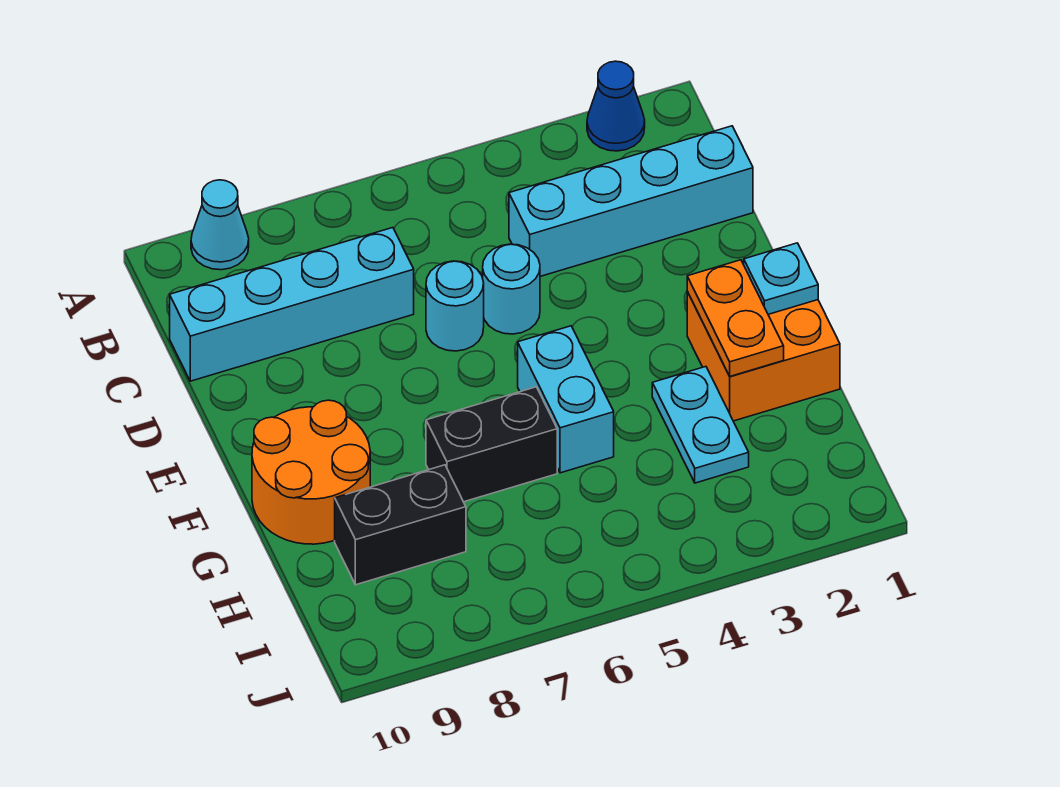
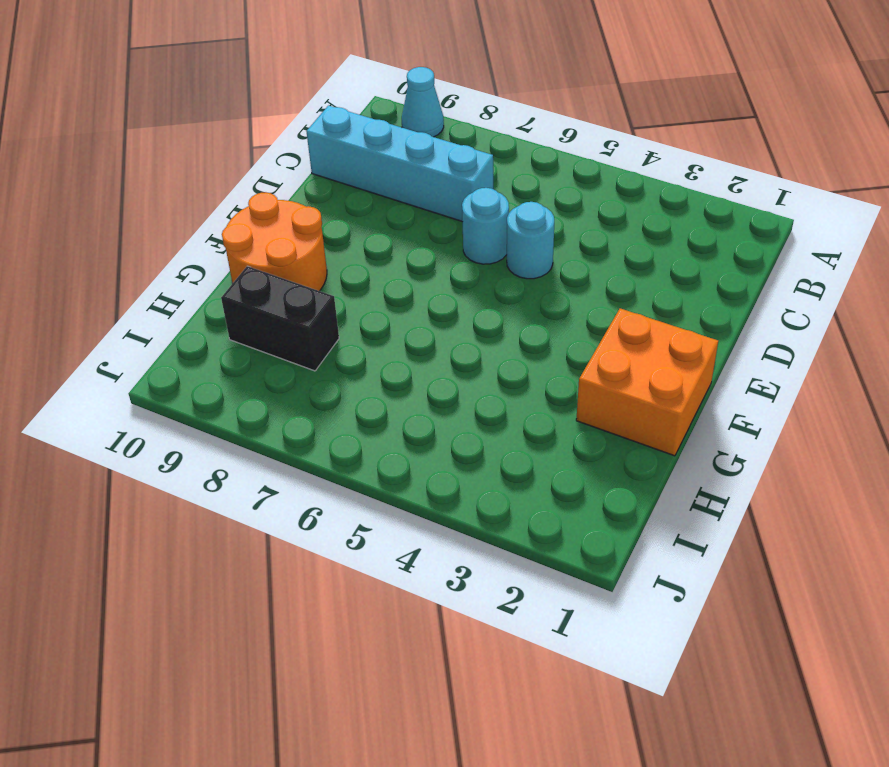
none -> blue cone A2 level 1
none -> cyan brick C1:C4 level 1
none -> cyan brick F5:G5 level 1

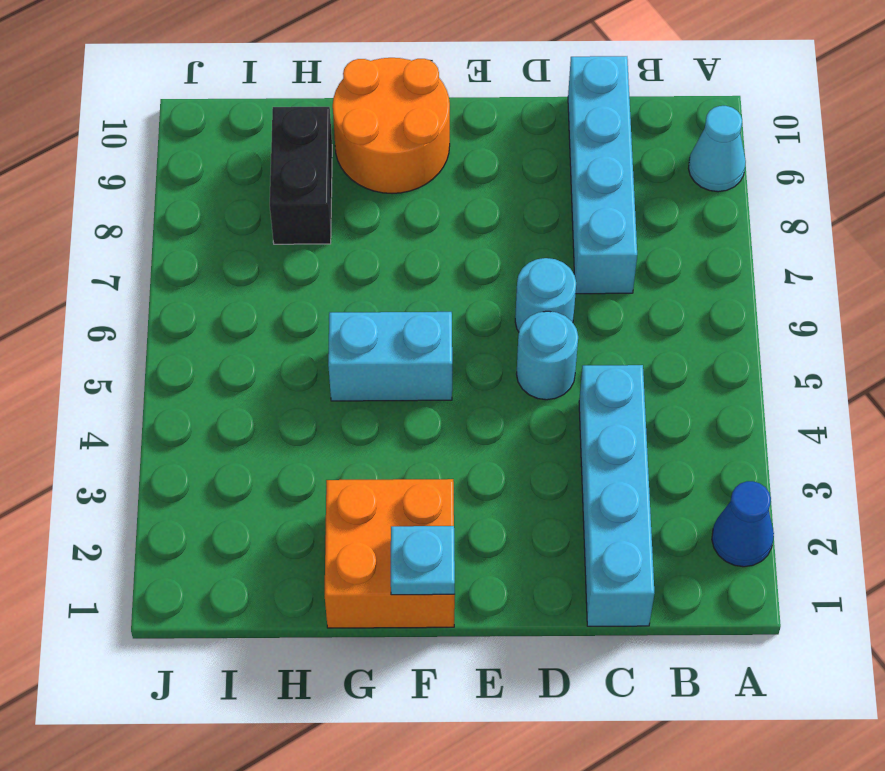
none -> cyan plate G3:H3 level 1
none -> black brick G6:G7 level 1
none -> orange plate F2:G2 level 2

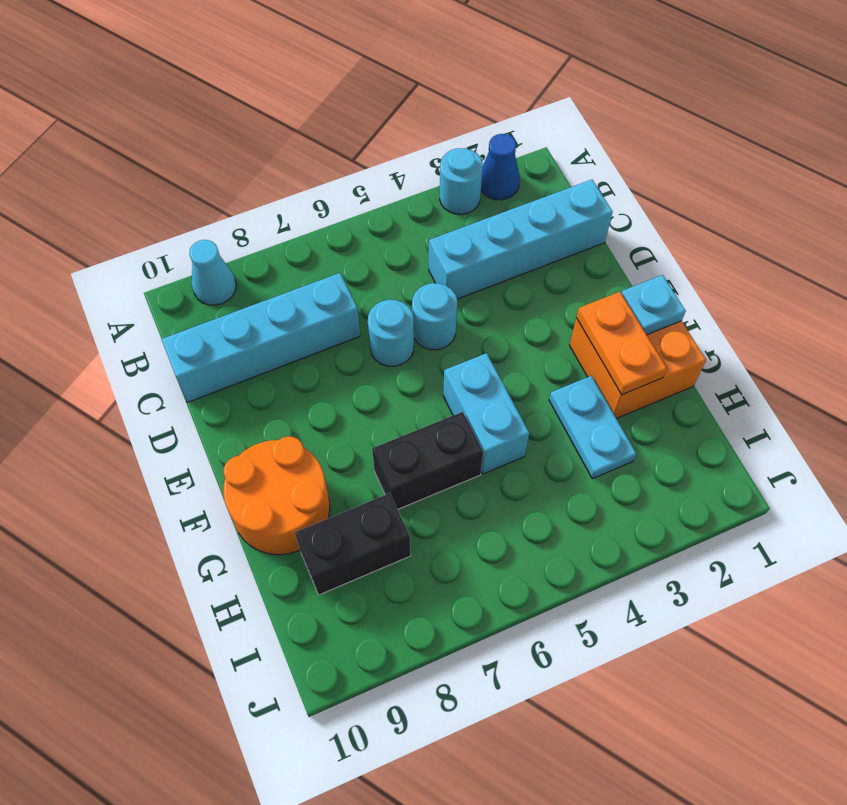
cyan round brick A3 level 1 -> none

